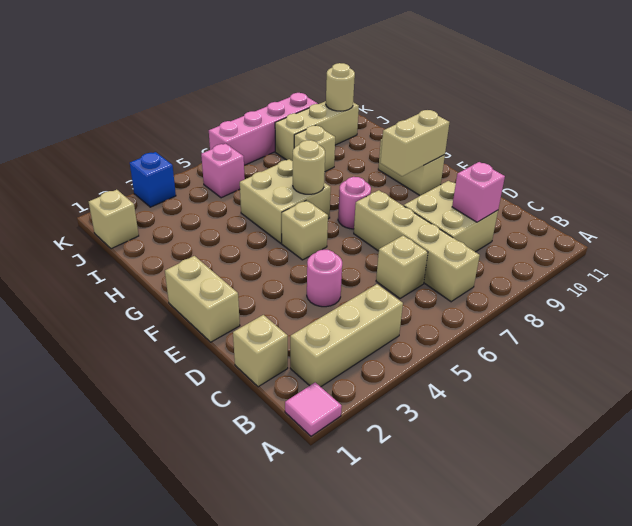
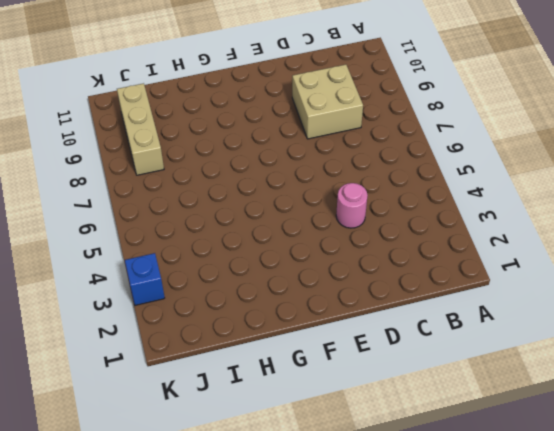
none -> pink tile A1 level 1
none -> tan brick B2:B4 level 1
none -> tan brick B7:E7 level 1

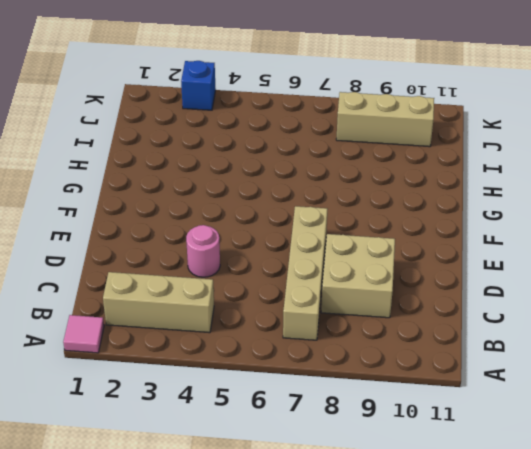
none -> tan brick C1 level 1
none -> tan brick C6 level 1
none -> tan brick E1:F1 level 1

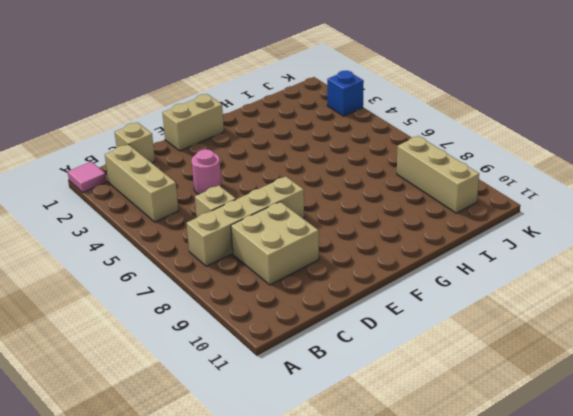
none -> tan brick F5 level 1
none -> pink round brick F7 level 1
none -> tan brick F10:G10 level 1

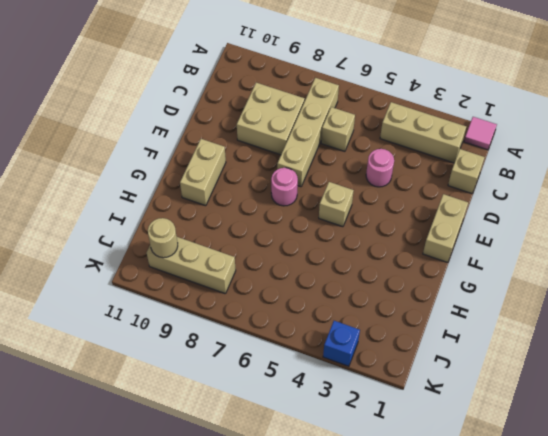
none -> tan brick G5:H6 level 1
none -> tan brick I8 level 1
none -> tan brick J1 level 1

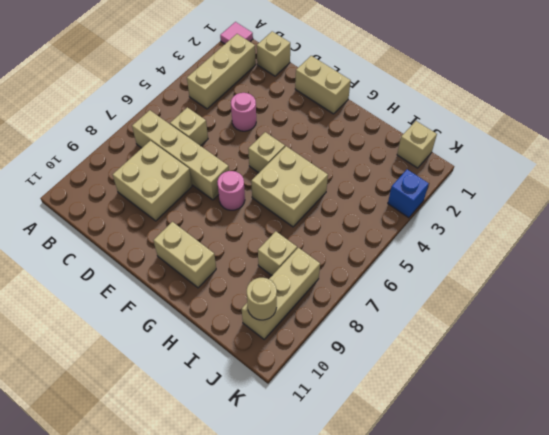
none -> pink brick J5 level 1
none -> pink brick K6:K9 level 1
none -> pink brick C9 level 2

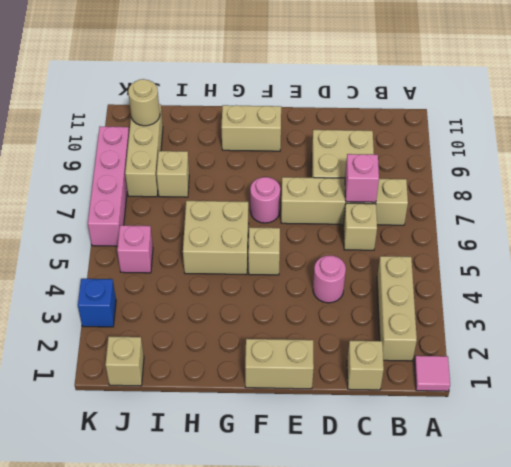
pink brick C7 level 2 -> pink brick C9 level 2
none -> tan brick F9:F10 level 2
none -> tan round brick G6 level 2

